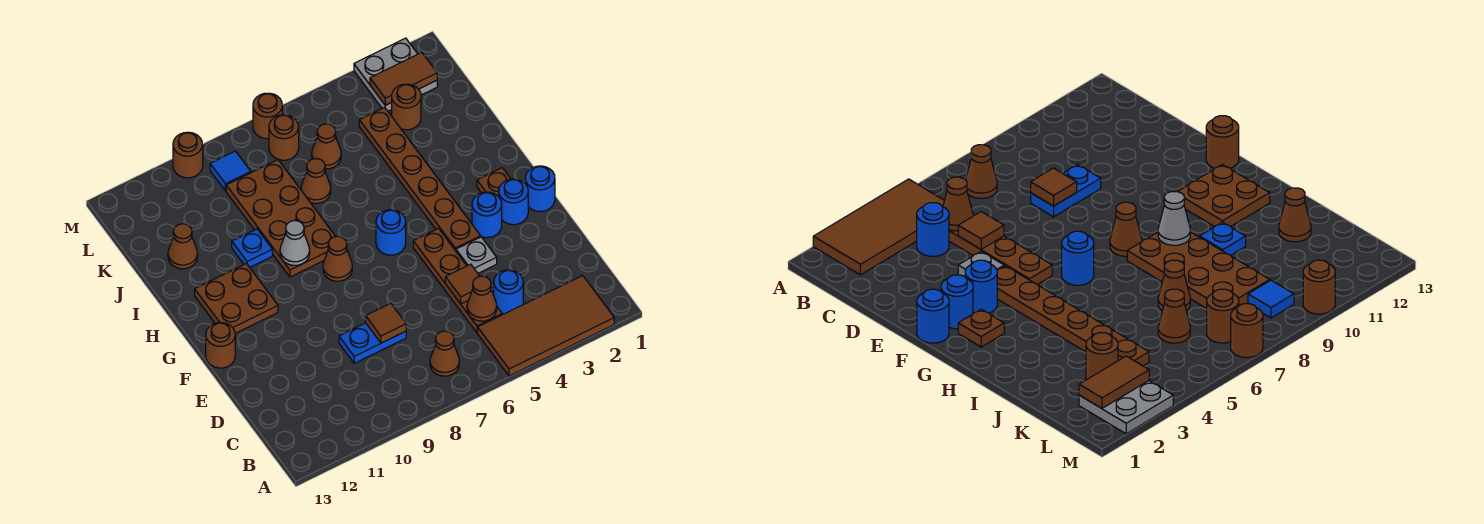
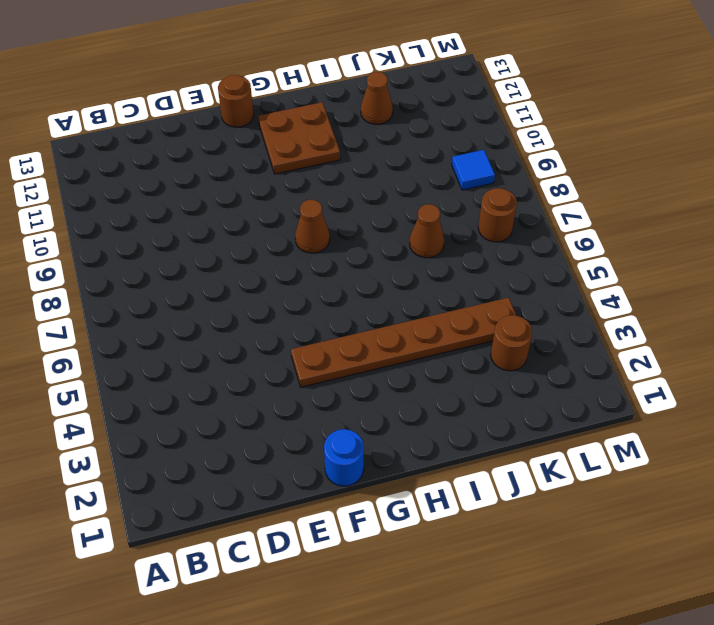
none -> brown tile A2:B5 level 1
none -> brown cone B7 level 1
none -> blue round brick C4 level 1
none -> brown plate C5:F5 level 1

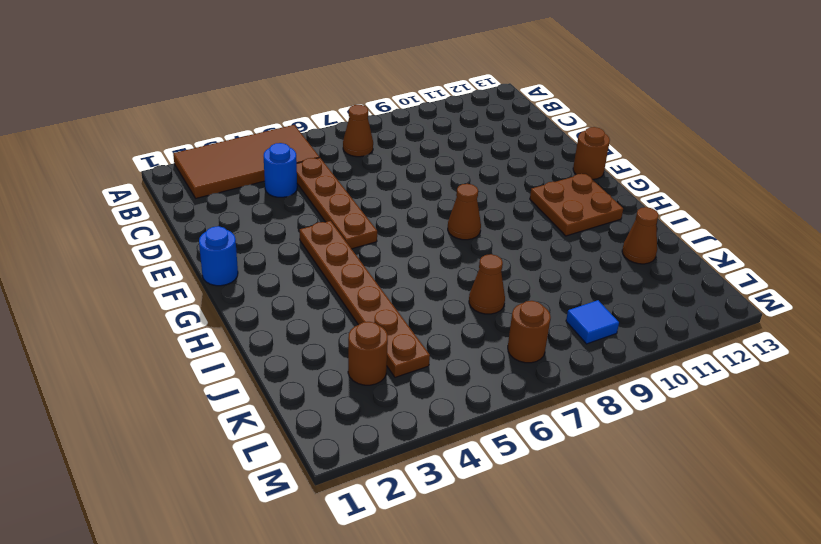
none -> blue plate D8:D9 level 1
none -> grey plate E4 level 1
none -> blue round brick F2 level 1
none -> blue round brick F3 level 1

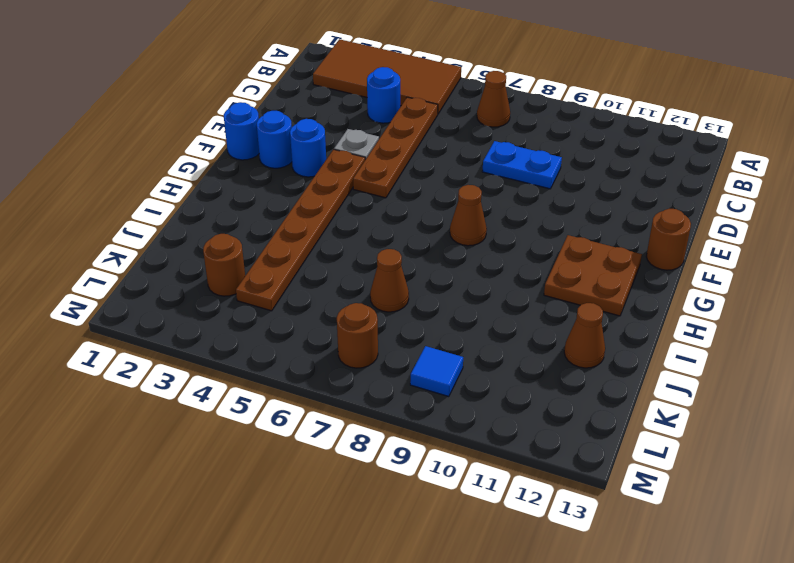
none -> brown plate G2 level 1
none -> blue round brick G6 level 1
none -> brown plate H8:K9 level 1
none -> blue plate I10 level 1

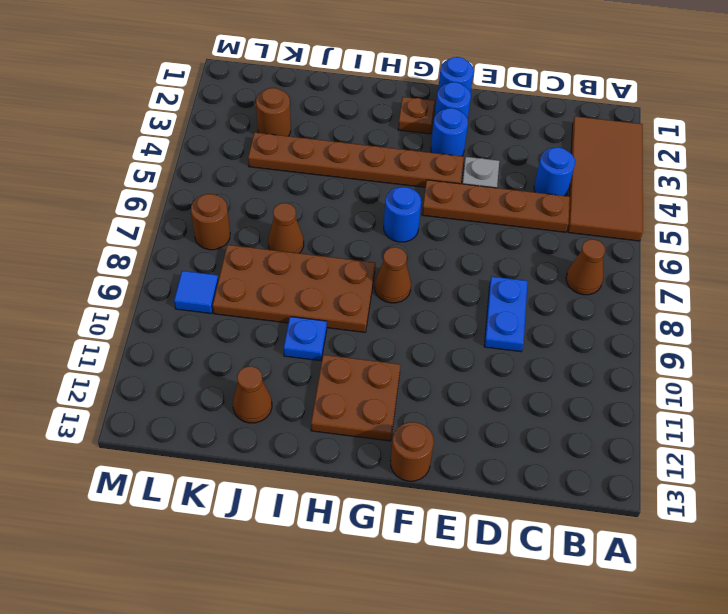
none -> brown cone K6 level 1
none -> grey plate L2:M3 level 1
none -> brown round brick M7 level 1
none -> brown round brick M10 level 1

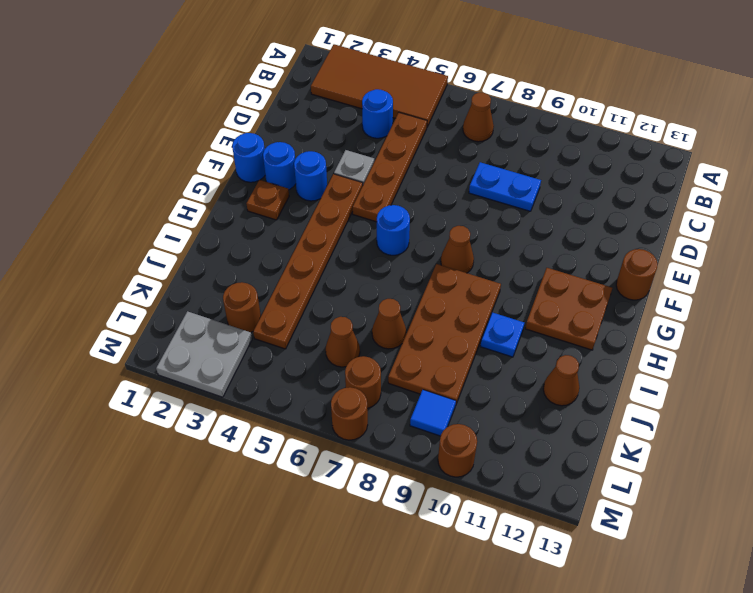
none -> brown cone C5 level 2
none -> brown tile D5 level 2
none -> brown tile D8 level 2
none -> grey cone H9 level 2

